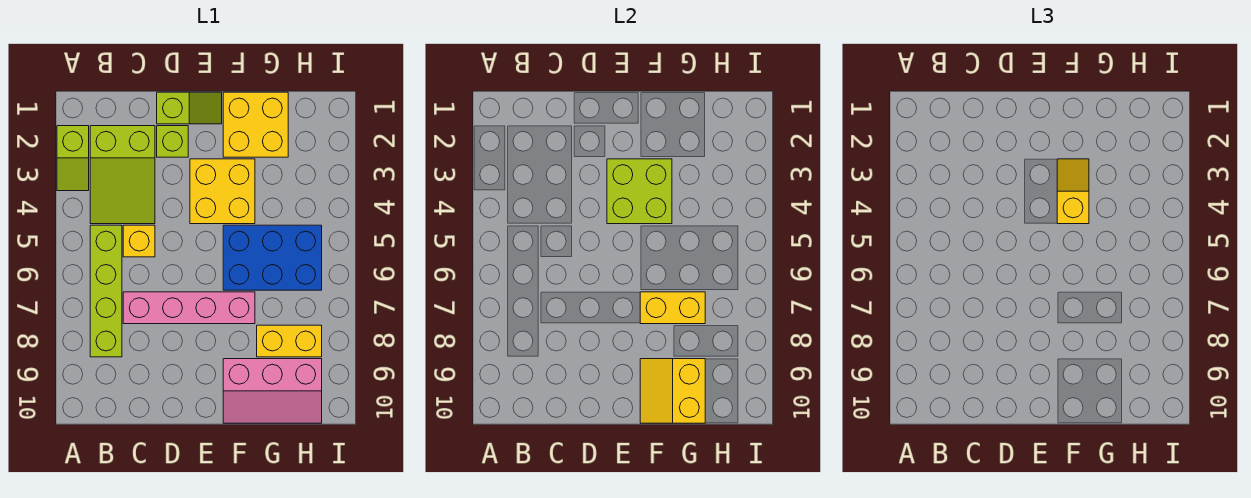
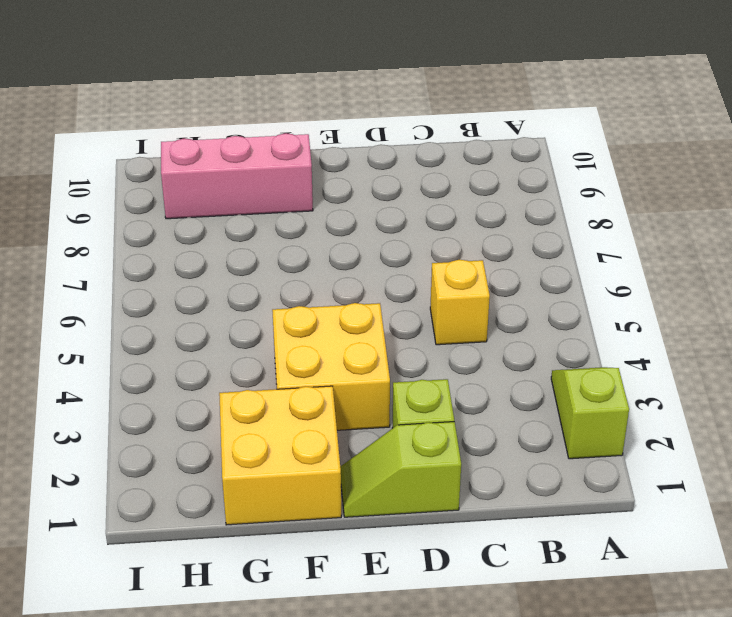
none -> lime slope B2:C4 level 1 top 2
none -> lime brick B5:B8 level 1
none -> pink brick C7:F7 level 1

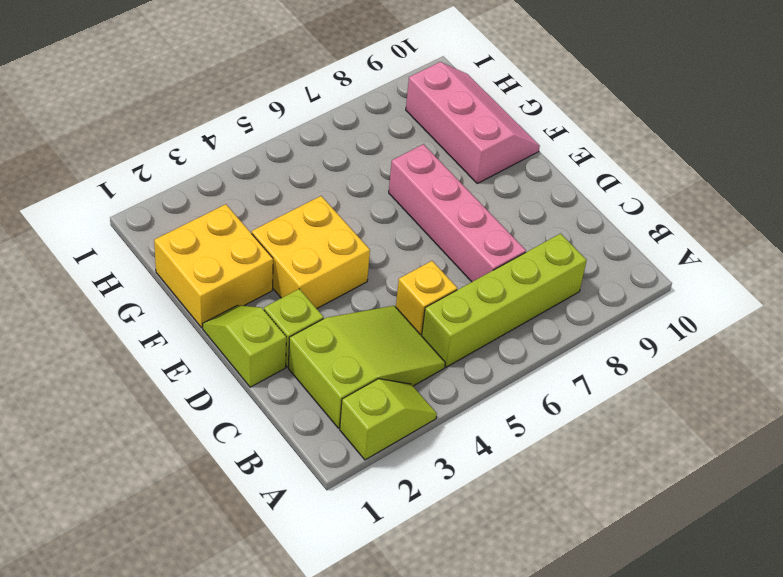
none -> blue brick F5:H6 level 1
none -> yellow brick G8:H8 level 1
none -> lime brick E3:F4 level 2

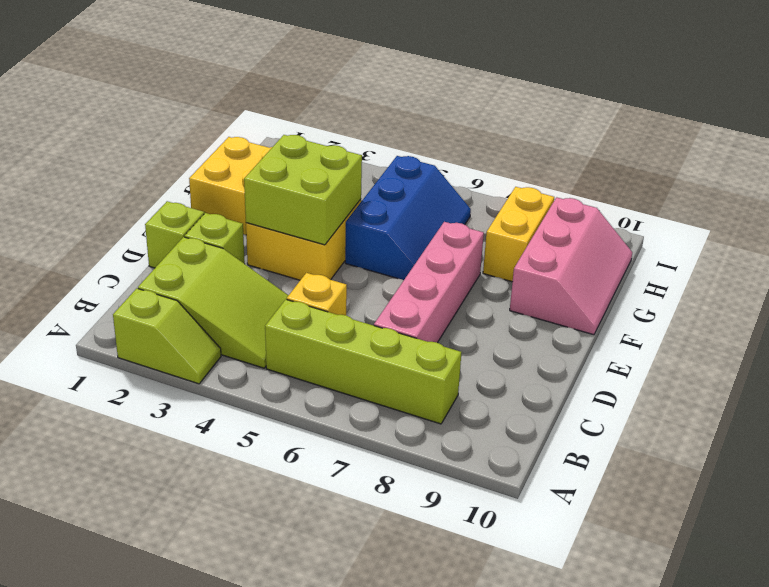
blue slope F5:H6 level 1 top 5 -> blue brick F5:H6 level 1
none -> yellow brick F7:G7 level 2
none -> yellow slope F9:G10 level 2 top G
none -> yellow slope F3:F4 level 3 top 4

